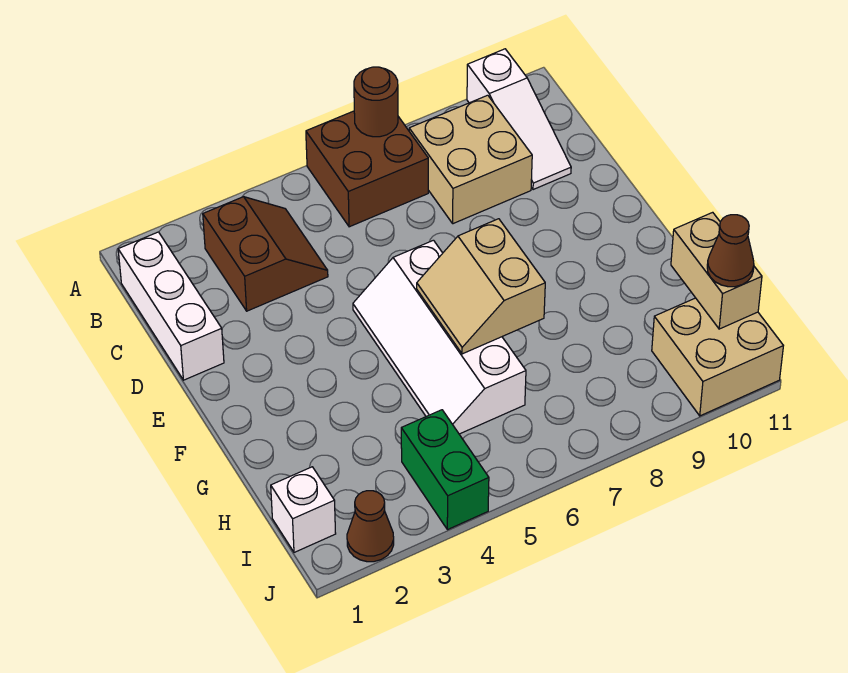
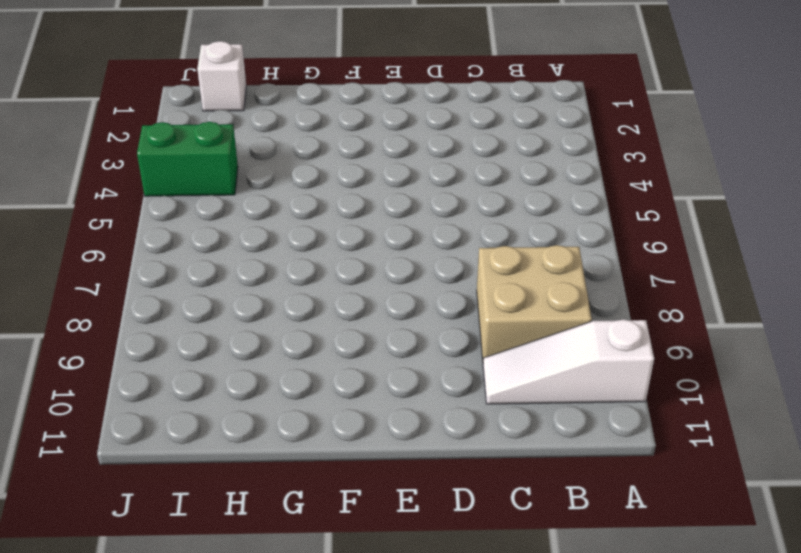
none -> brown brick A6:B7 level 1
none -> white brick B1:D1 level 1
none -> brown slope B3:C4 level 1 top 3

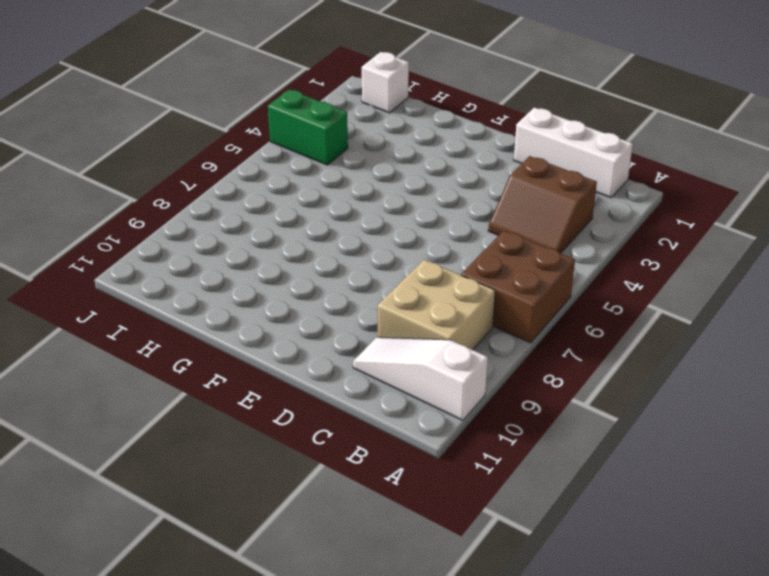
none -> white slope E5:H6 level 1 top 6
none -> tan brick I10:J11 level 1
none -> brown cone J2 level 1

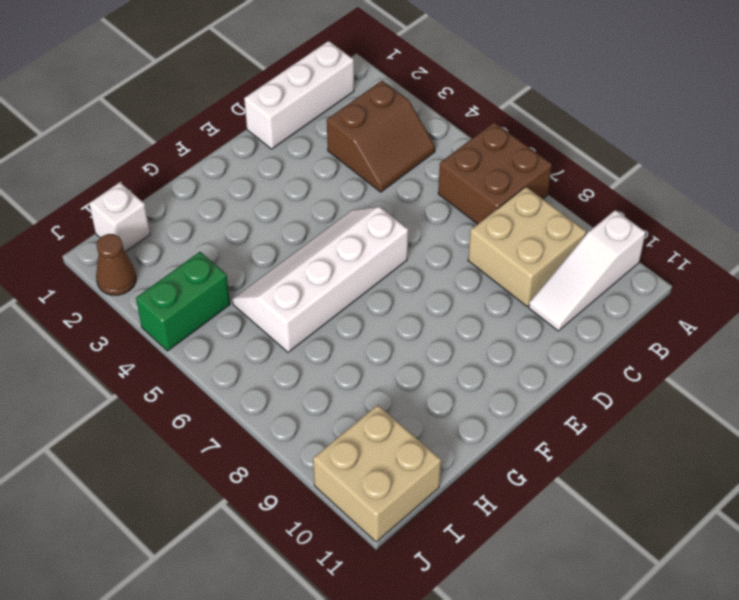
none -> brown round brick A7 level 2
none -> tan slope F6:G7 level 2 top 7
none -> tan brick H11:I11 level 2

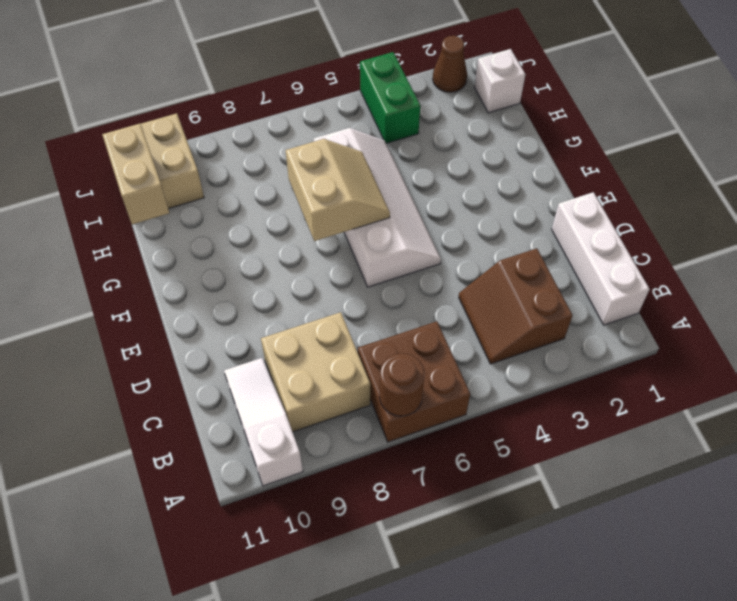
none -> brown cone I11 level 3

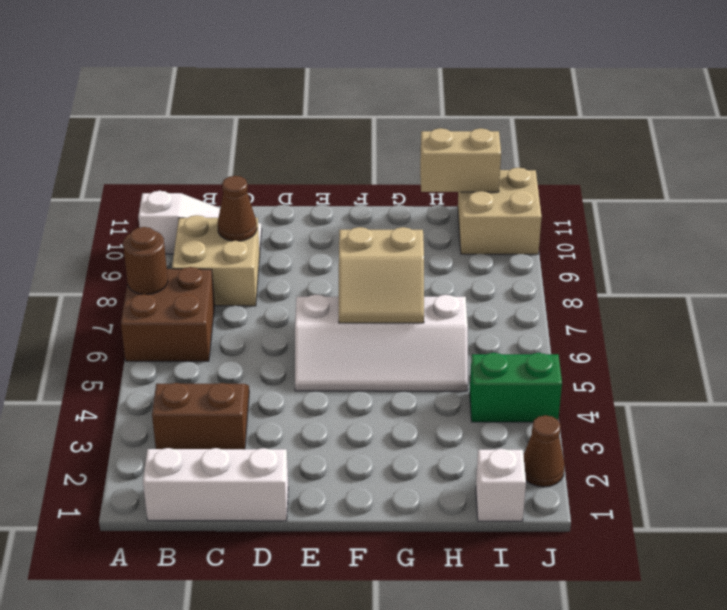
brown cone C9 level 2 -> brown cone I11 level 3

